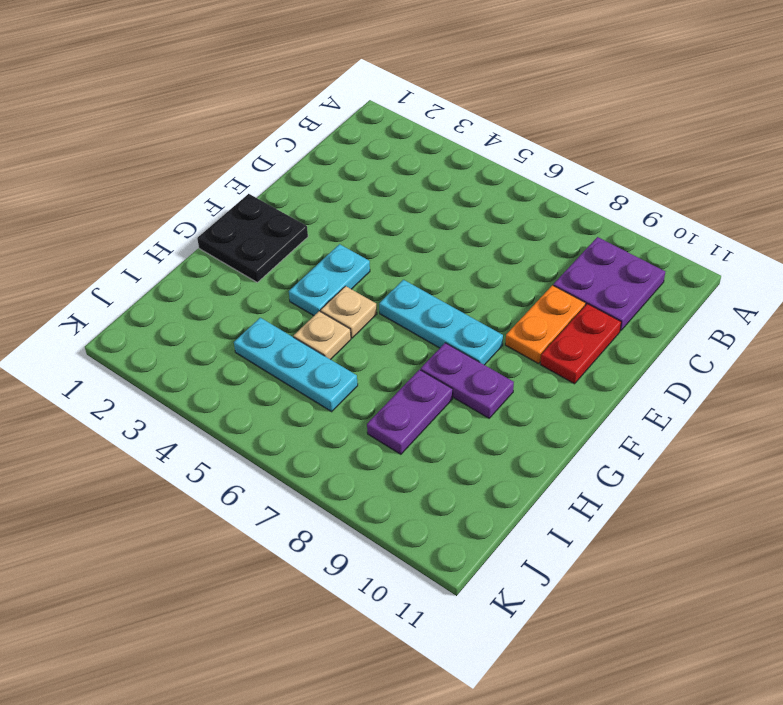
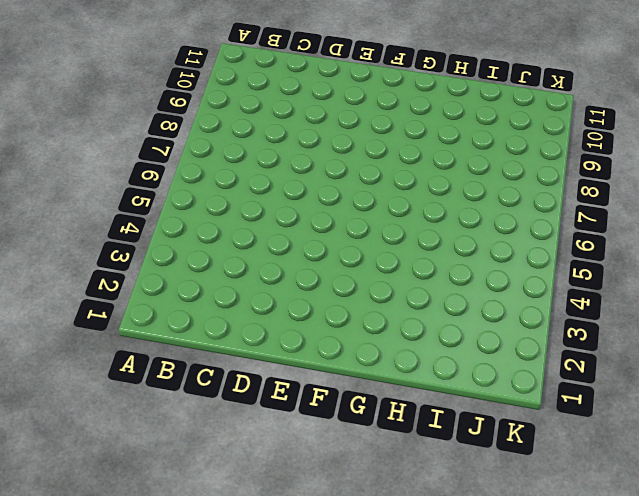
none -> purple plate B9:C10 level 1
none -> orange plate D9:E9 level 1

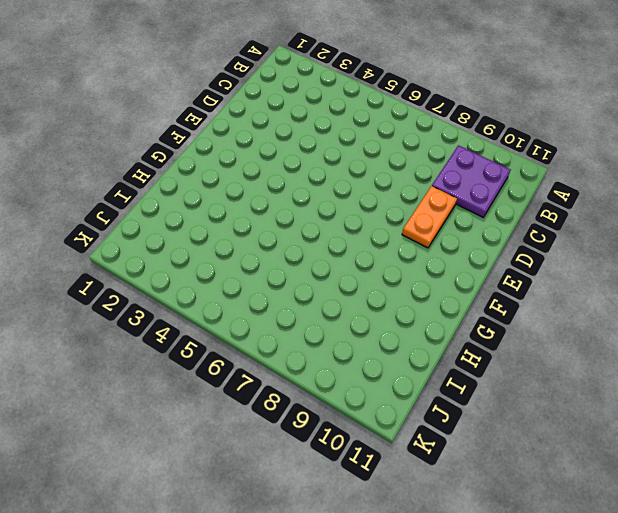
none -> red plate D10:E10 level 1
none -> black plate F1:G2 level 1

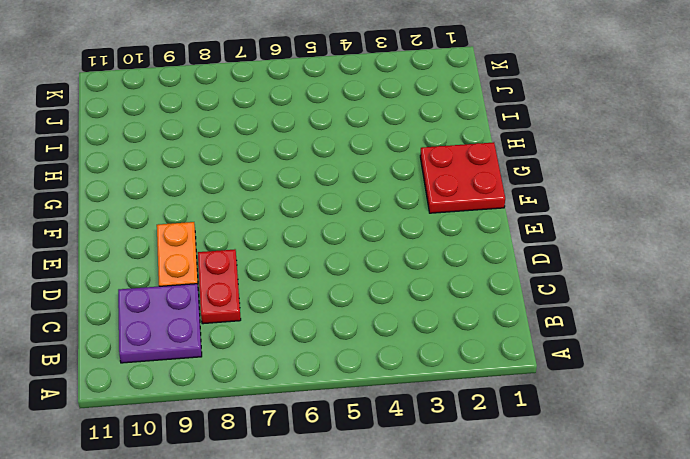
red plate C8:D8 level 1 -> red plate D10:E10 level 1
red plate F1:G2 level 1 -> black plate F1:G2 level 1
none -> cyan plate F4:G4 level 1
none -> cyan plate F6:F8 level 1

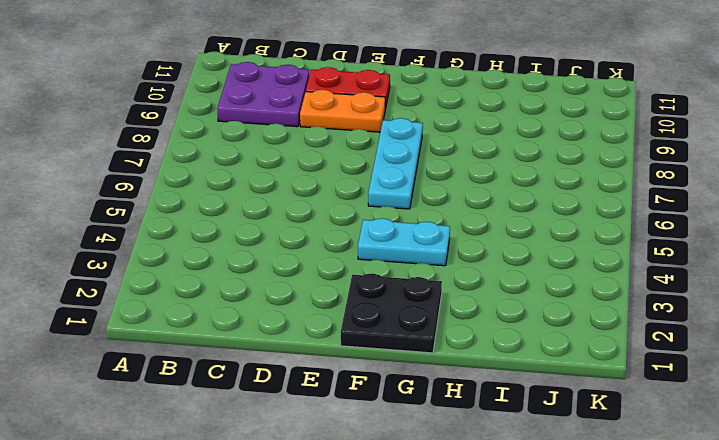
none -> tan plate G5 level 1
none -> purple plate G8:G9 level 1

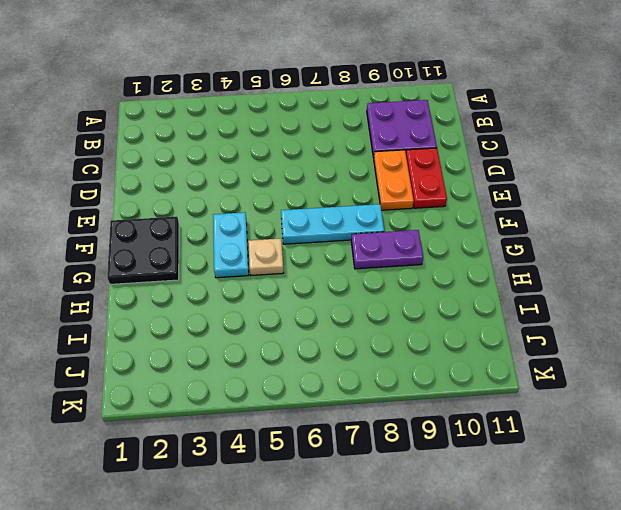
none -> tan plate H5 level 1
none -> purple plate H8:I8 level 1

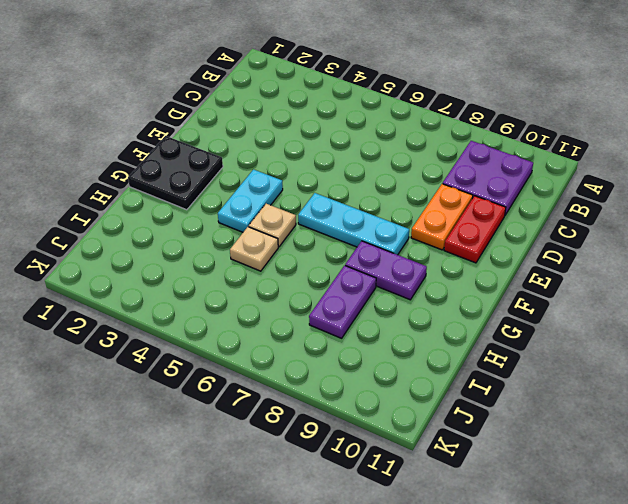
none -> cyan plate I4:I6 level 1

